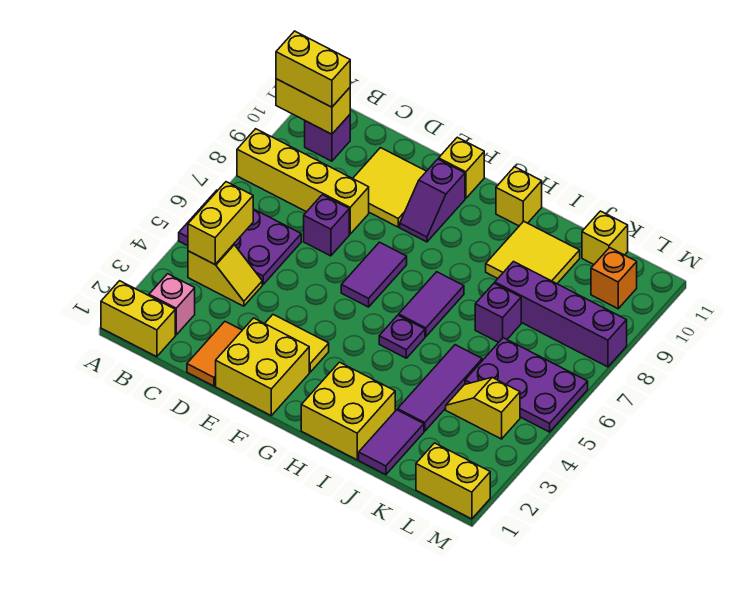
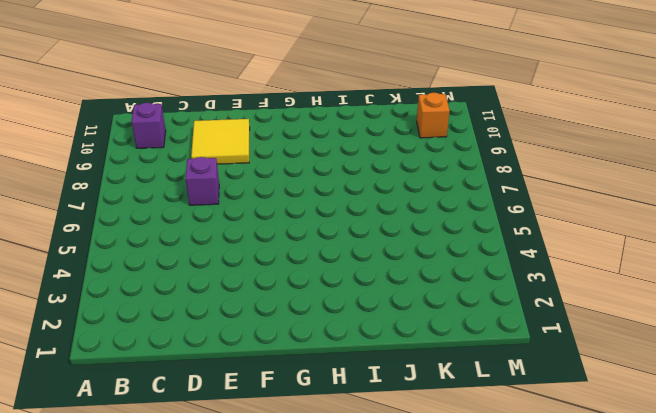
none -> yellow brick A1:B1 level 1
none -> purple plate A5:C6 level 1
none -> yellow brick A8:D8 level 1
none -> pink brick B2 level 1

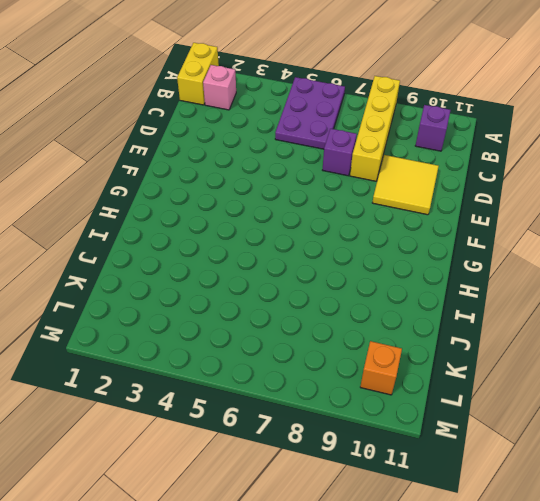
none -> yellow slope B4:C4 level 1 top B
none -> orange tile D1:D2 level 1
none -> yellow brick E1:F2 level 1
none -> yellow tile E3:F3 level 1

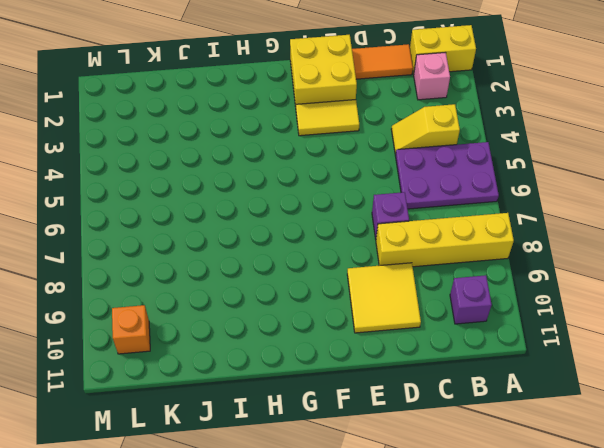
orange tile C1:D1 level 1 -> orange tile D1:D2 level 1
none -> purple tile F6:F7 level 1
none -> purple slope F9:F10 level 1 top 10
none -> yellow brick F11 level 1
none -> yellow brick H1:I2 level 1

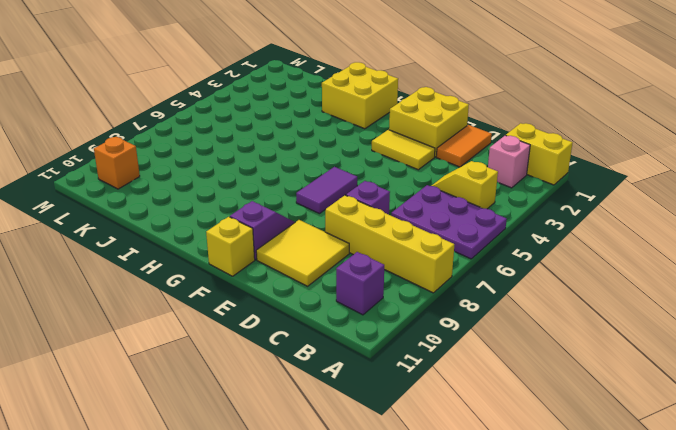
none -> purple plate H5 level 1
none -> purple tile H6:H7 level 1
none -> yellow brick H11 level 1
none -> yellow tile I9:J10 level 1

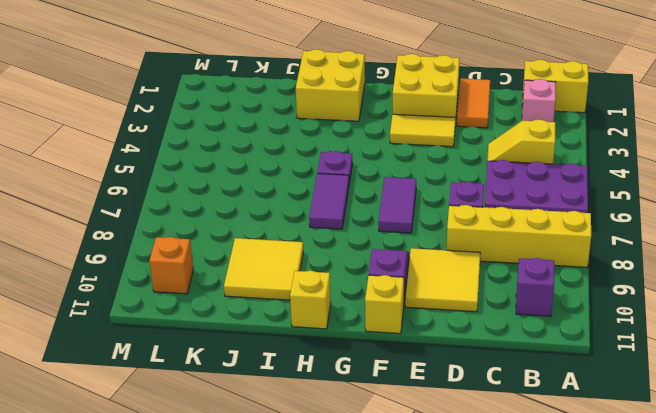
none -> purple tile J1:J2 level 1
none -> purple tile J3:J5 level 1
none -> purple brick J7 level 1
none -> purple brick J8:M8 level 1

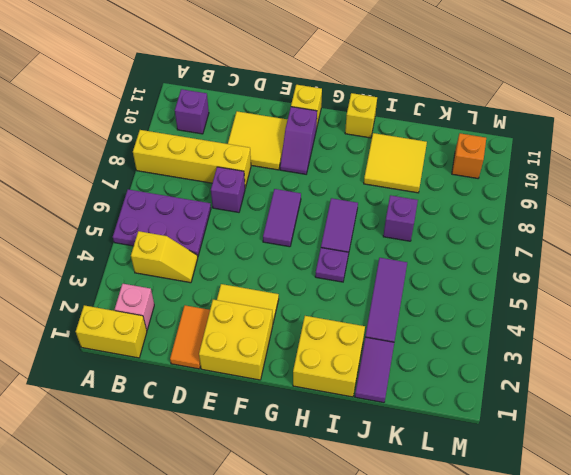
none -> purple brick J8:M8 level 1
none -> yellow slope K4:L4 level 1 top L
none -> purple plate K5:M6 level 1
none -> yellow brick K11 level 1

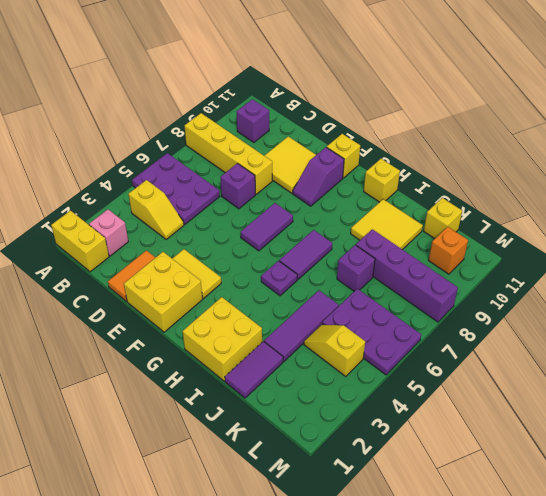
none -> yellow brick L1:M1 level 1
none -> yellow brick A10:B10 level 2
none -> yellow brick B4:B5 level 2
none -> yellow brick A10:B10 level 3

